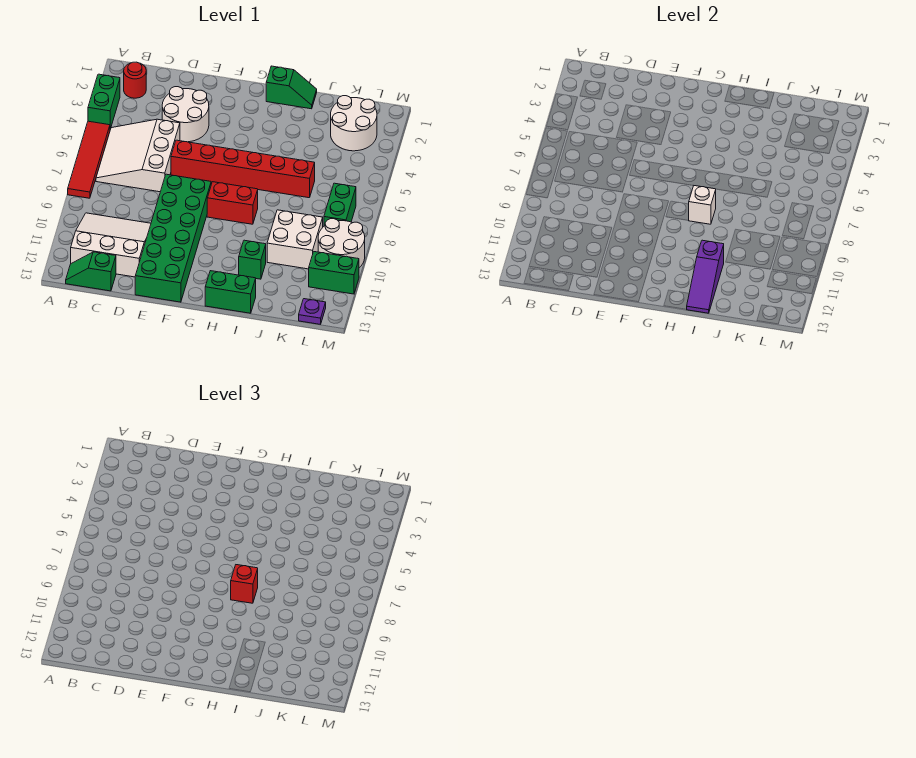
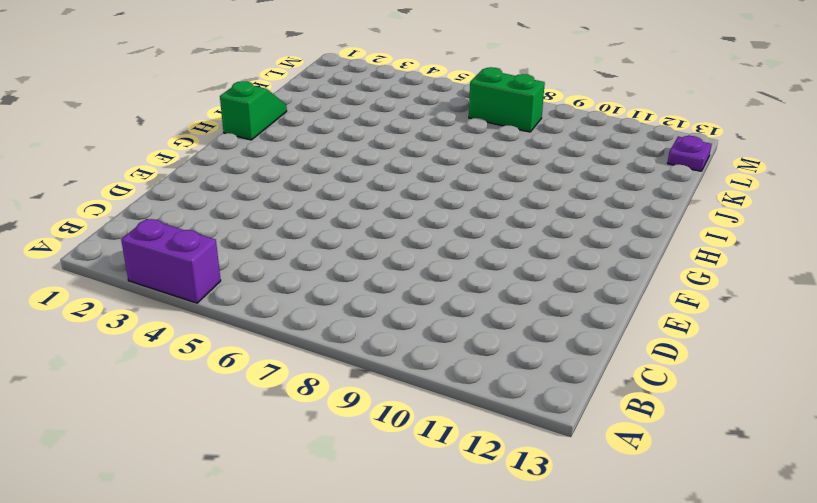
purple brick A3:A4 level 1 -> green brick A3:A4 level 1
none -> red tile A5:A8 level 1
none -> red round brick B2 level 1
none -> white slope B5:D7 level 1 top D

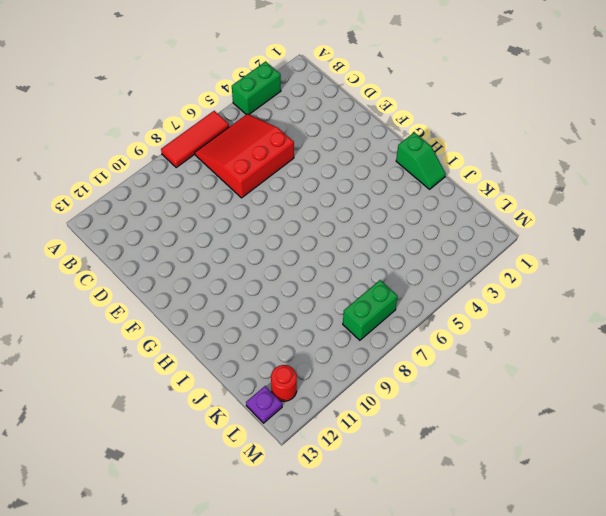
red tile A6:A8 level 1 -> red tile A5:A8 level 1
red slope B5:D7 level 1 top D -> white slope B5:D7 level 1 top D
red round brick L12 level 1 -> red round brick B2 level 1
none -> white slope B10:D12 level 1 top 12
none -> green slope B13:C13 level 1 top C
none -> white round brick D3:E4 level 1

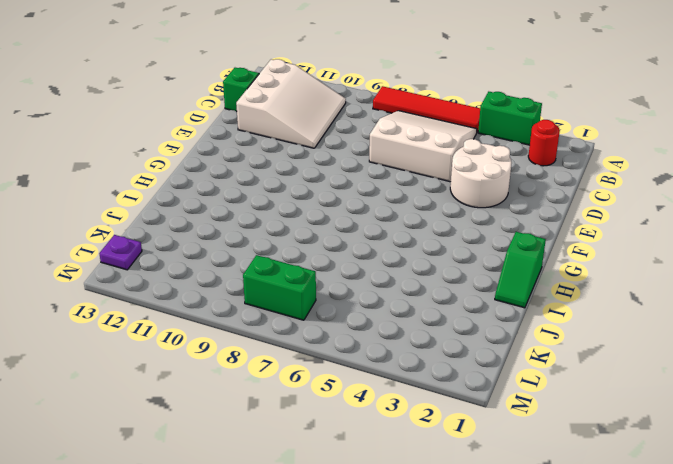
none -> red brick E6:J6 level 1
none -> green brick E8:F13 level 1
none -> red brick G8:H8 level 1

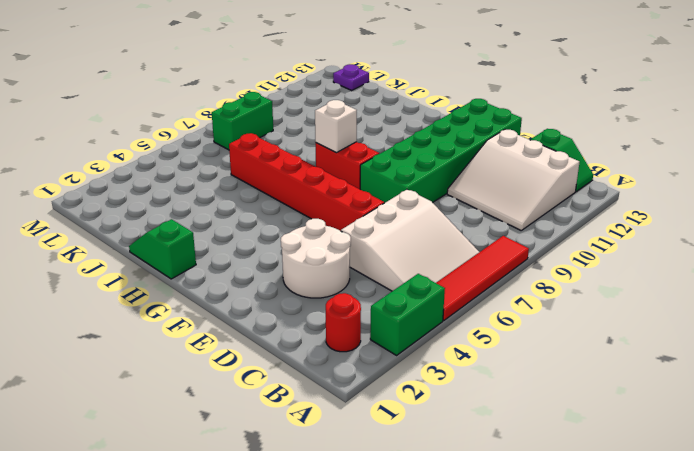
none -> green brick H13:I13 level 1
none -> green brick I11 level 1
none -> white brick J9:K10 level 1

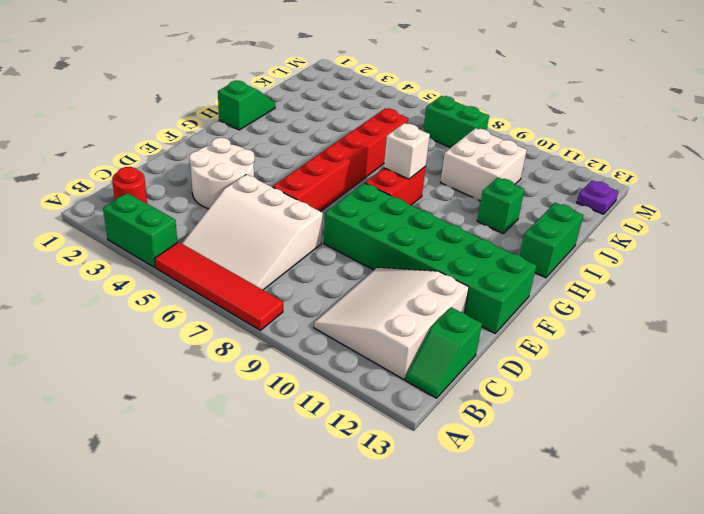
none -> white round brick K2:L3 level 1
none -> white round brick L9:M10 level 1
none -> green brick L11:M11 level 1

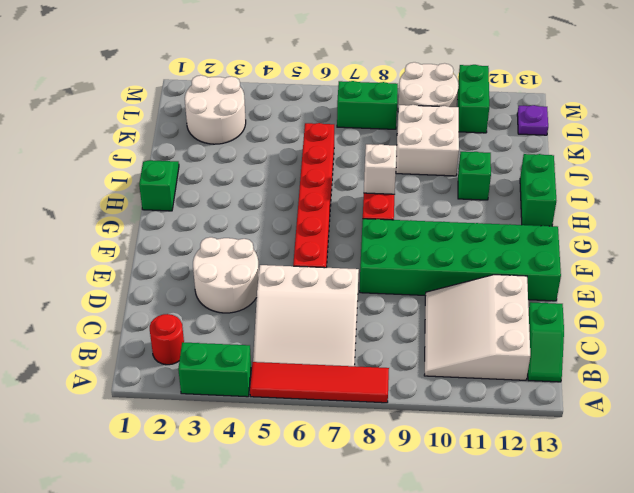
none -> purple slope I11:I13 level 2 top 11
none -> red brick H8 level 3

